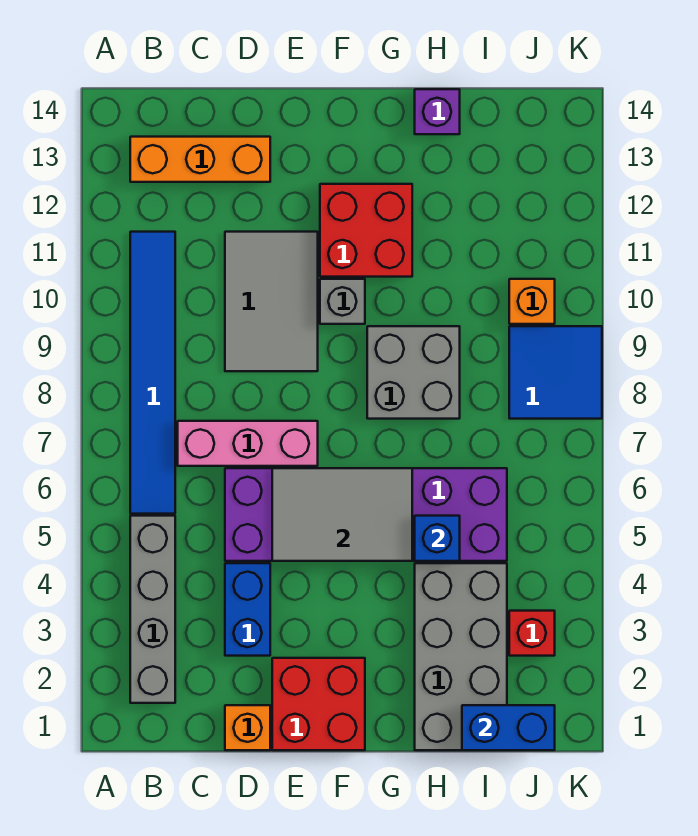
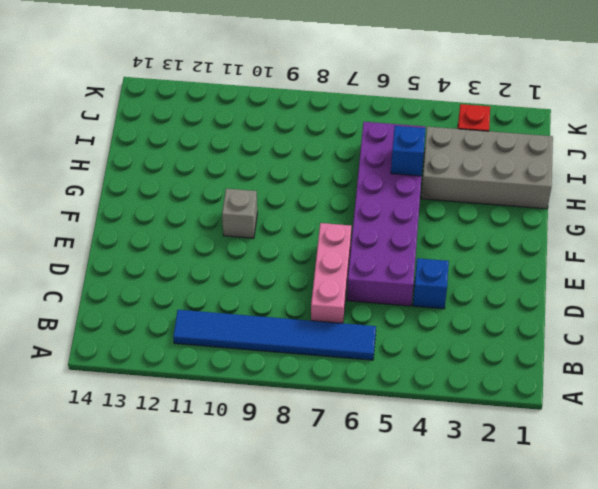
blue brick D4 level 1 -> blue brick D3:D4 level 1
none -> grey brick B2:B5 level 1
none -> orange brick B13:D13 level 1
none -> orange brick D1 level 1

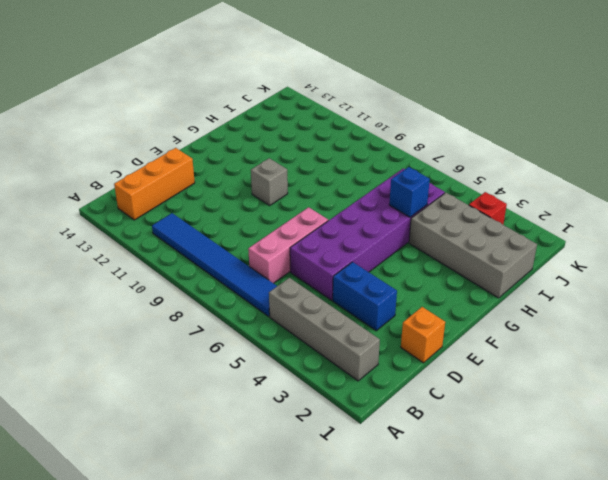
none -> grey tile D9:E11 level 1
none -> red brick E1:F2 level 1
none -> red brick F11:G12 level 1

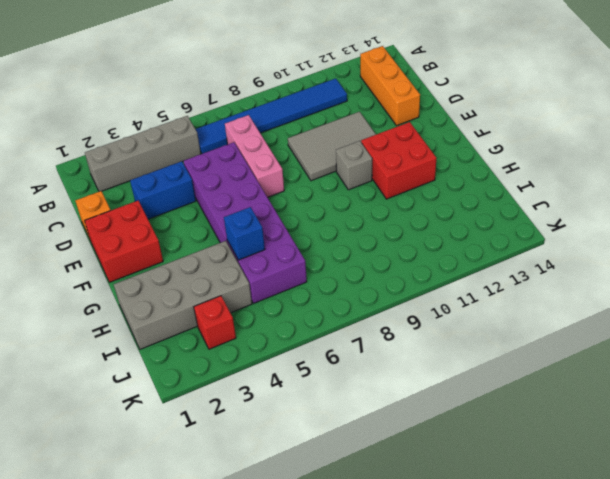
none -> grey brick G8:H9 level 1
none -> purple brick H14 level 1
none -> blue tile J8:K9 level 1

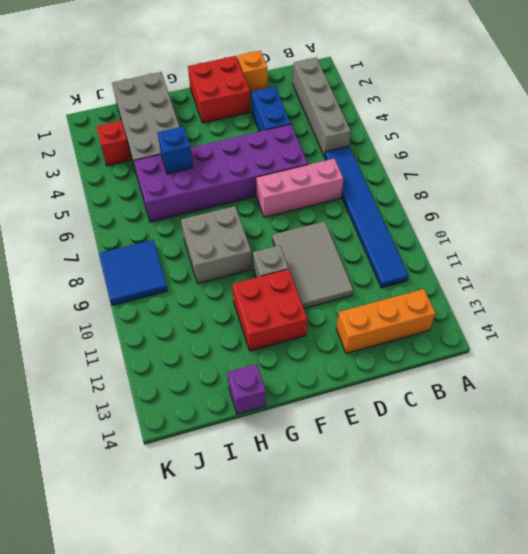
none -> orange brick J10 level 1
none -> grey tile E5:G6 level 2
none -> blue brick I1:J1 level 2

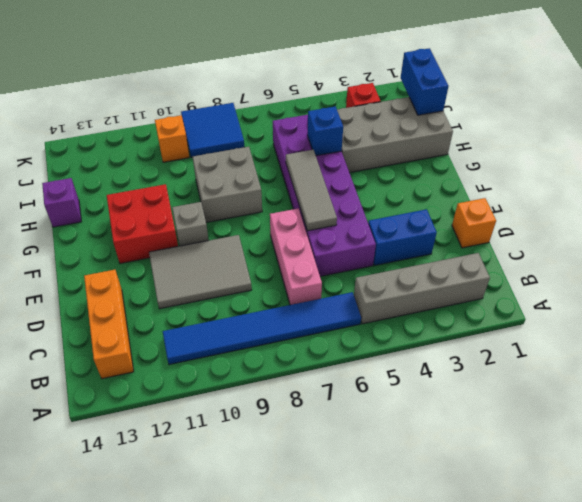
grey tile E6:G6 level 2 -> grey tile E5:G6 level 2
none -> red brick E1:F2 level 1

